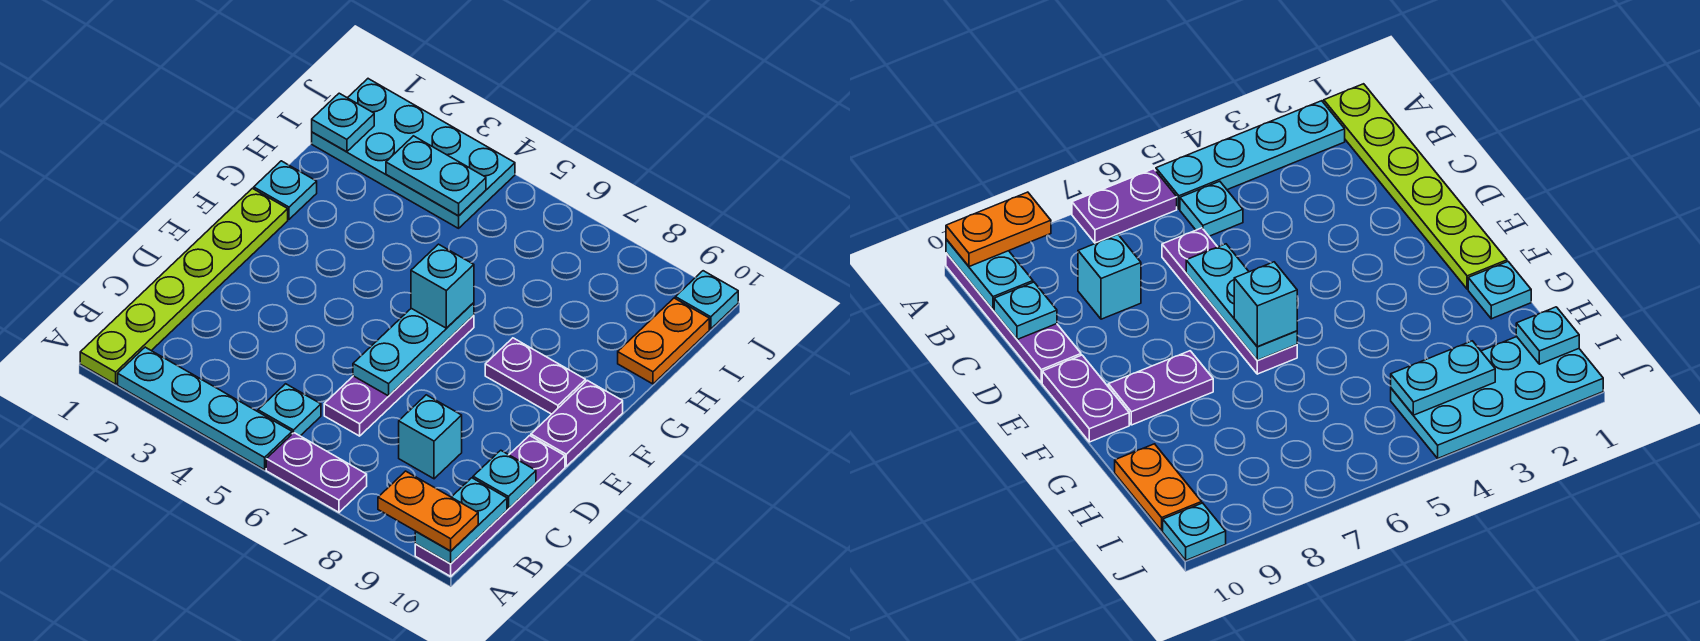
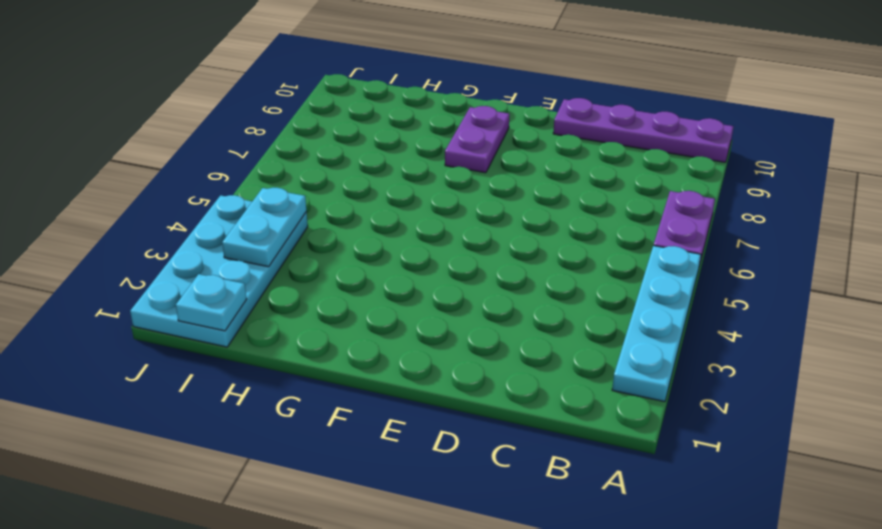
none -> lime plate A1:F1 level 1
none -> cyan plate B5 level 1
none -> purple plate C6:F6 level 1

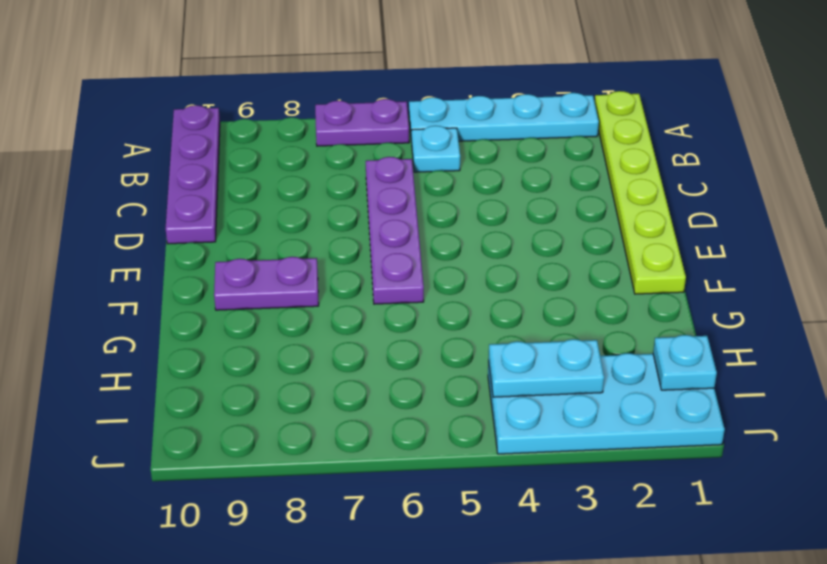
none -> cyan brick C8 level 1
none -> purple plate E10:F10 level 1
none -> cyan plate G1 level 1

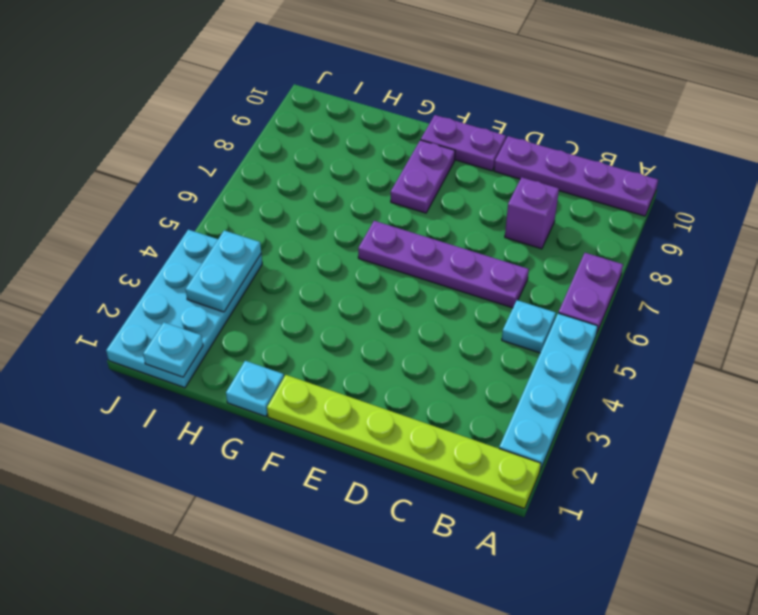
purple brick C8 level 1 -> cyan brick C8 level 1
none -> orange plate H10:I10 level 1
none -> cyan plate J10 level 1
none -> cyan plate A10:B10 level 2

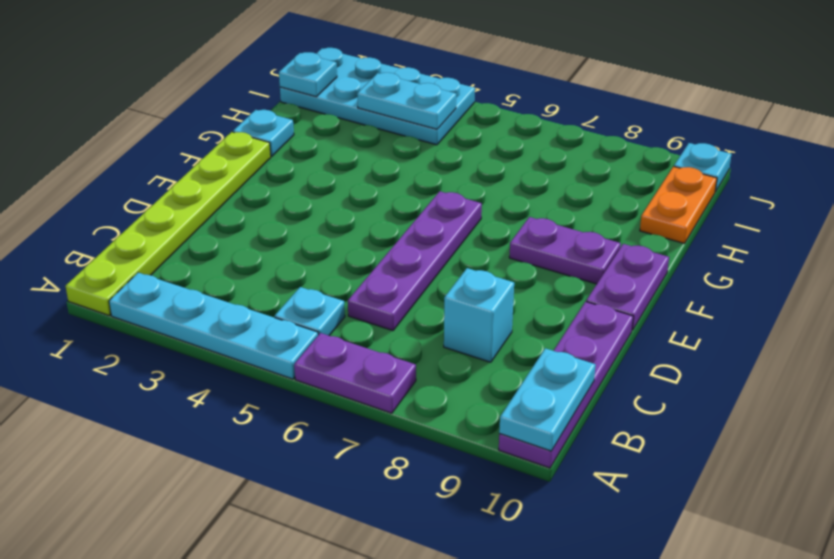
none -> cyan plate C10 level 2
none -> cyan plate D6:F6 level 2
none -> orange plate A9:A10 level 3

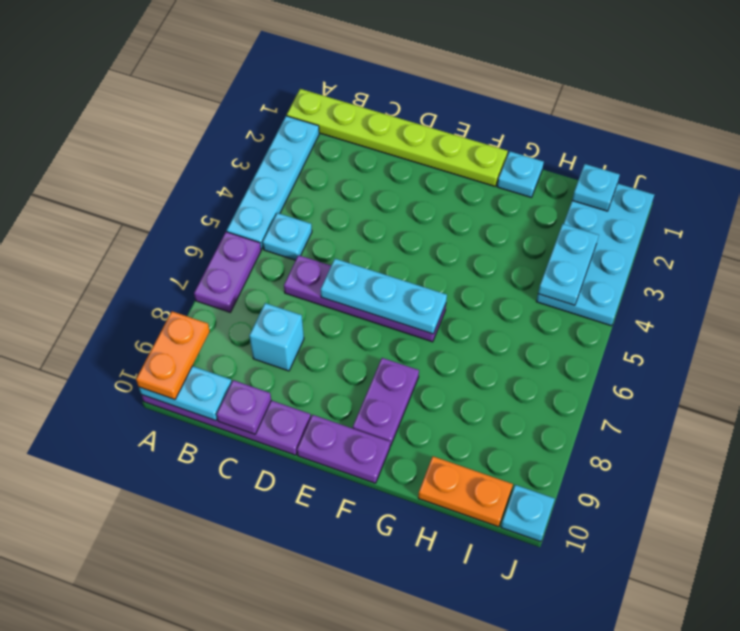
purple plate C10 level 2 -> cyan plate C10 level 2
none -> cyan brick F6 level 3

